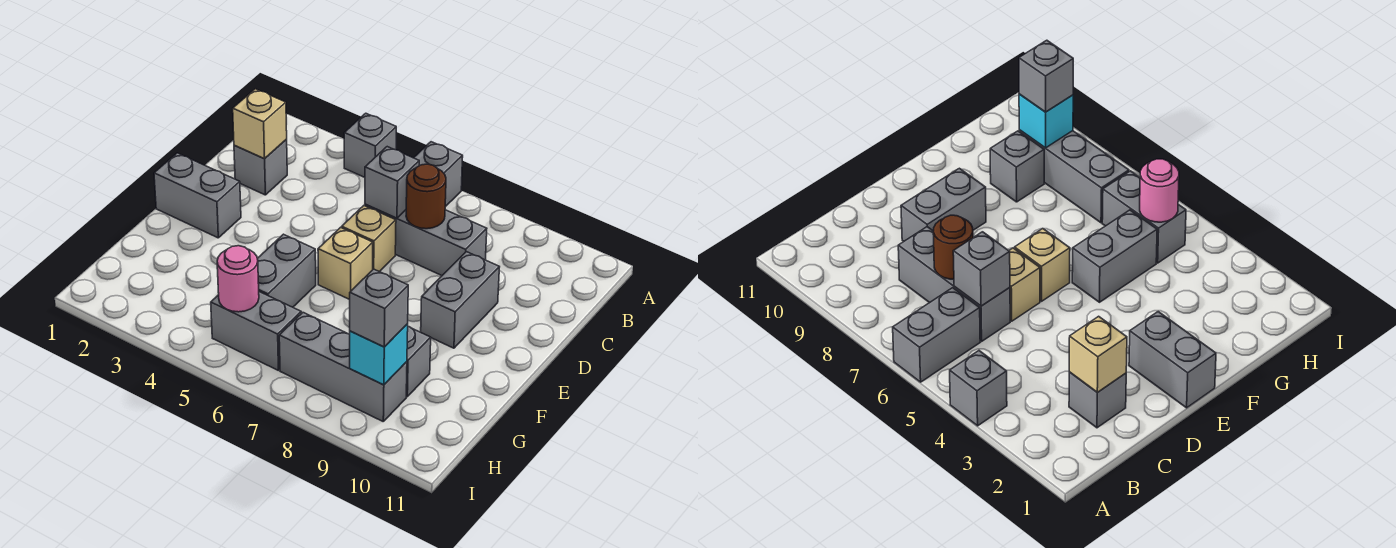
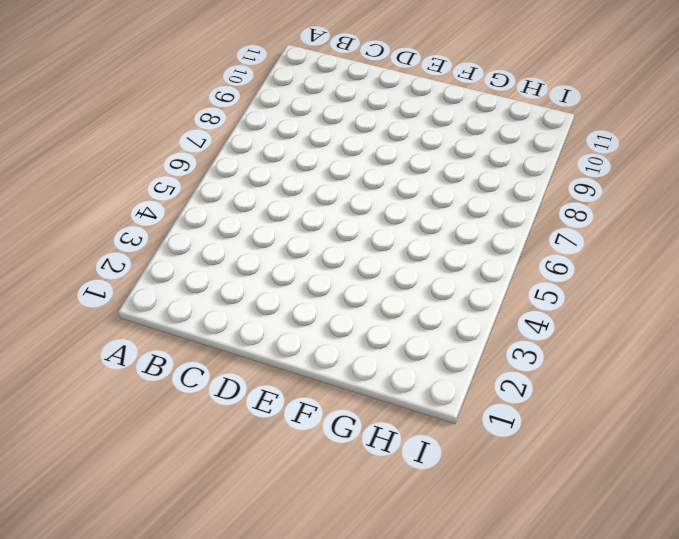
none -> grey brick A4 level 1
none -> grey brick A6:B6 level 1
none -> grey brick C2 level 1

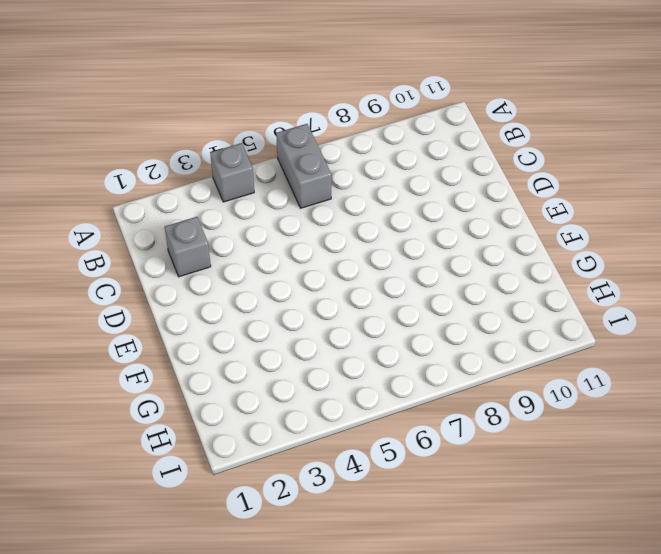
none -> grey brick C6:C8 level 1
none -> tan brick D6 level 1
none -> grey brick D9:E9 level 1

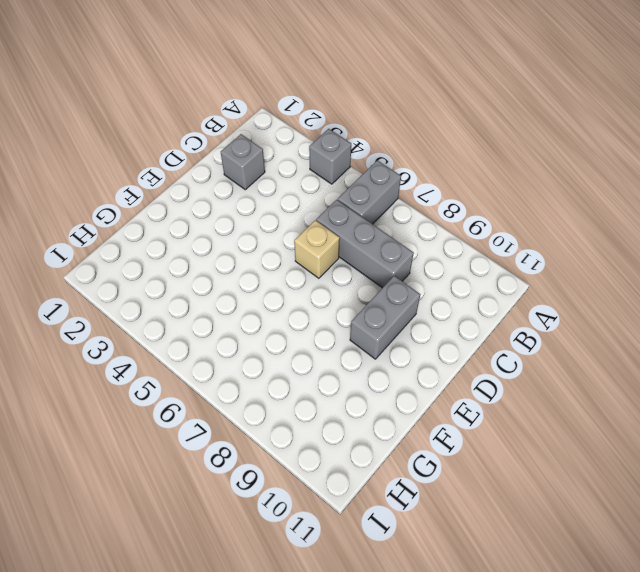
none -> grey brick E1:E2 level 1
none -> tan brick E6 level 1
none -> grey brick F5:G5 level 1

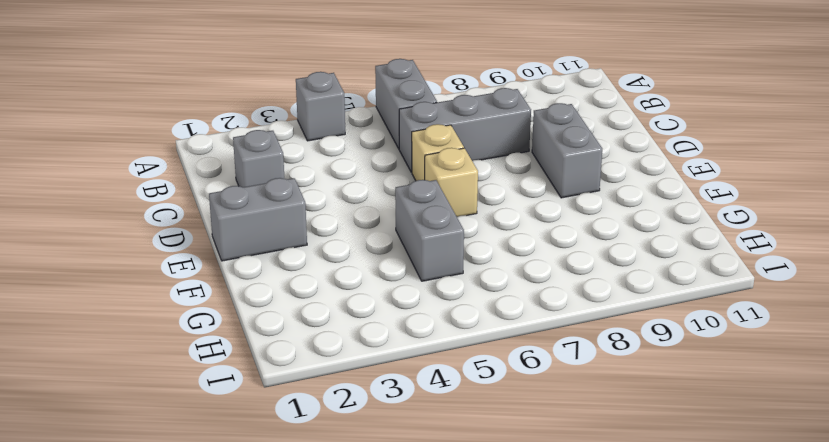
none -> grey brick G9 level 1
none -> grey brick H5:H6 level 1
none -> grey brick H7:H9 level 1

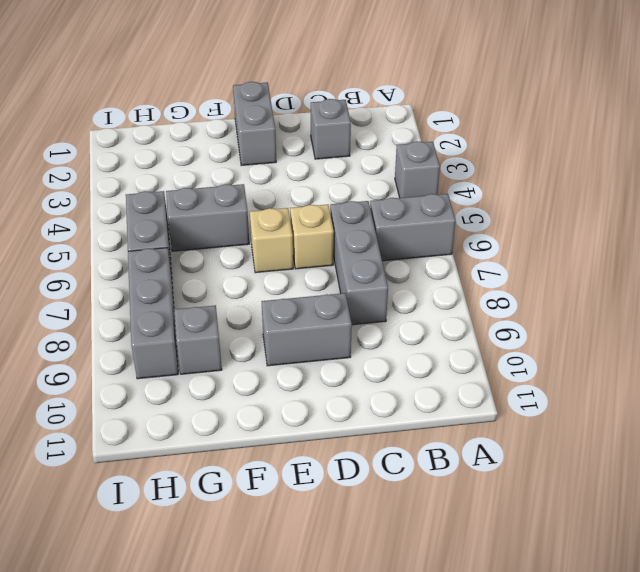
none -> tan brick C2 level 2
none -> grey brick C6 level 2
none -> brown round brick C7 level 2

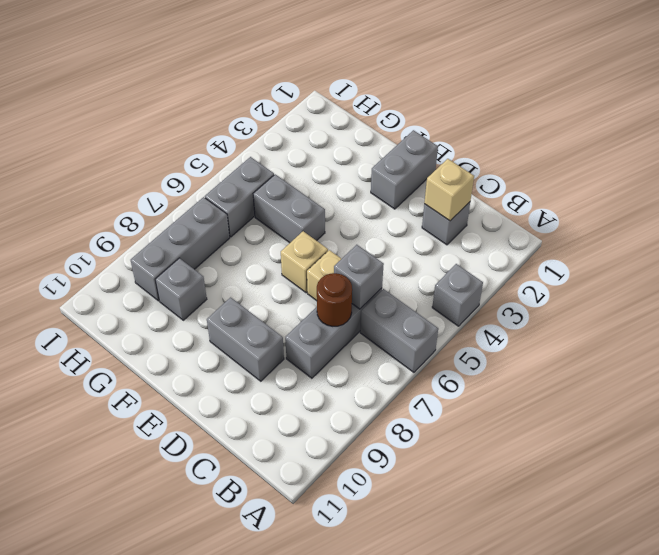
none -> pink round brick H5 level 2
none -> cyan brick H9 level 2
none -> grey brick H9 level 3

